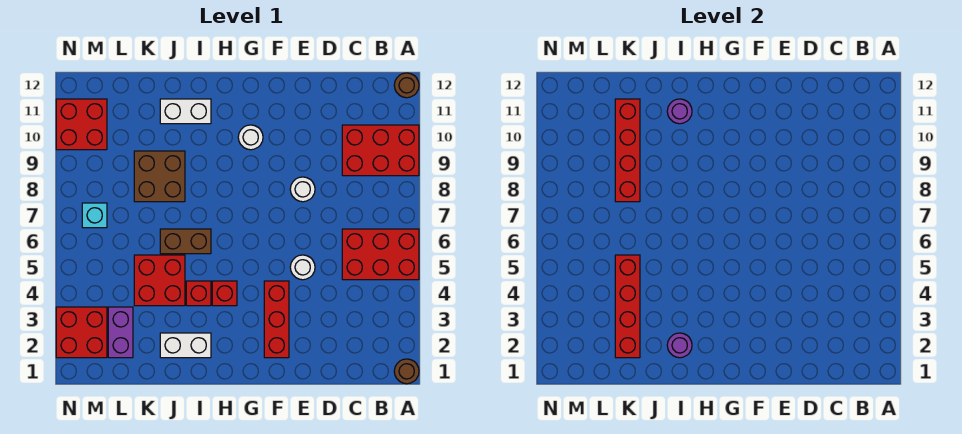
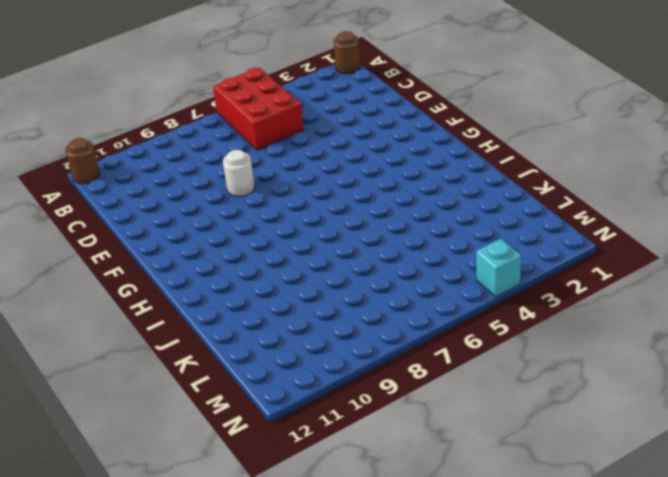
cyan brick N4 level 1 -> cyan brick M7 level 1
none -> red brick A9:C10 level 1
none -> white round brick E5 level 1
none -> red brick F2:F4 level 1

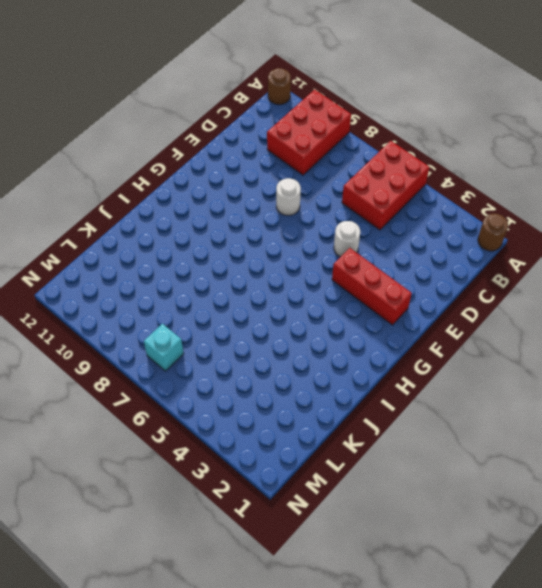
none -> white round brick G10 level 1
none -> red brick H4 level 1
none -> white brick I2:J2 level 1

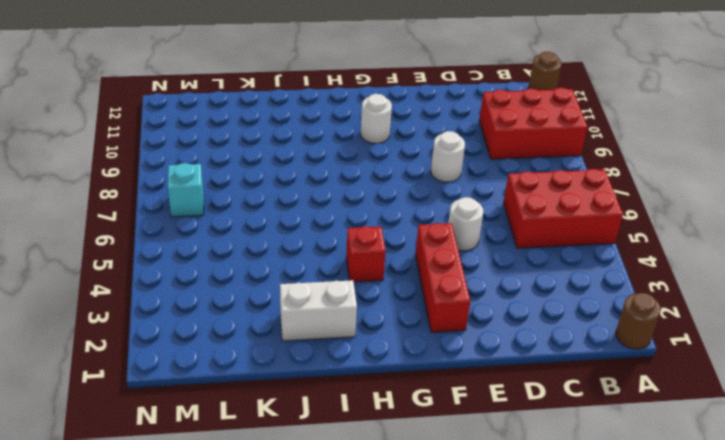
none -> red brick I4 level 1
none -> brown brick I6:J6 level 1
none -> white brick I11:J11 level 1

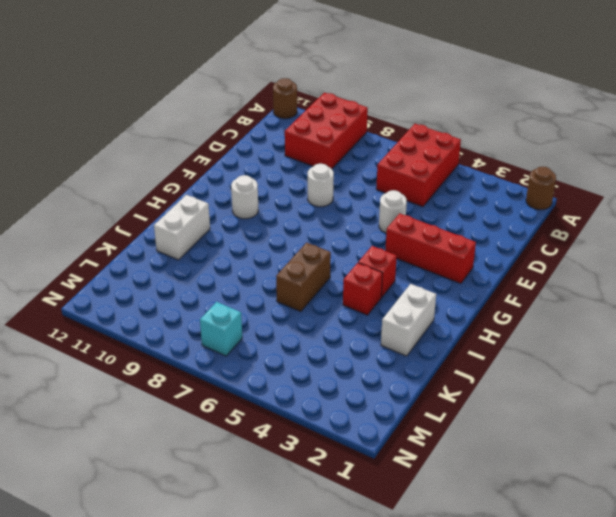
none -> red brick J4:K5 level 1
none -> brown brick J8:K9 level 1
none -> purple brick L2:L3 level 1

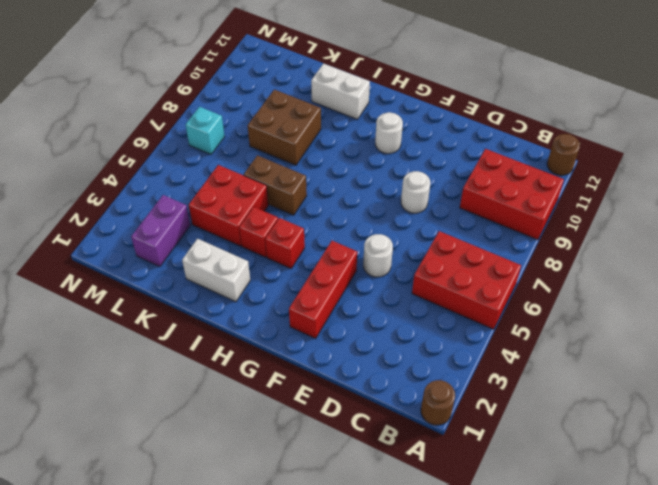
none -> red brick M2:N3 level 1
none -> red brick M10:N11 level 1
none -> purple round brick I2 level 2

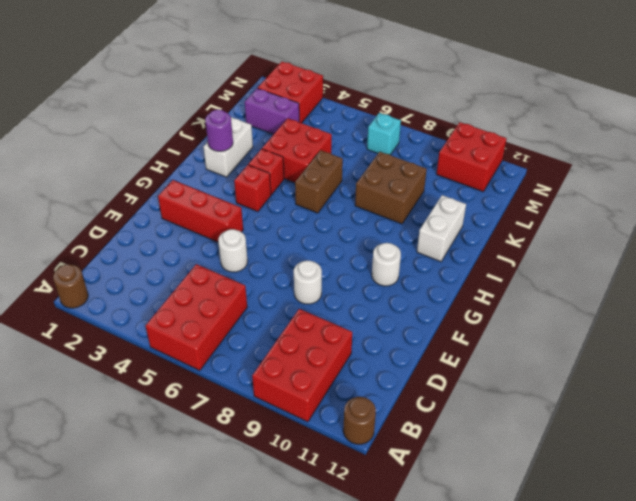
none -> purple round brick I11 level 2
none -> red brick K2:K5 level 2
none -> red brick K8:K11 level 2

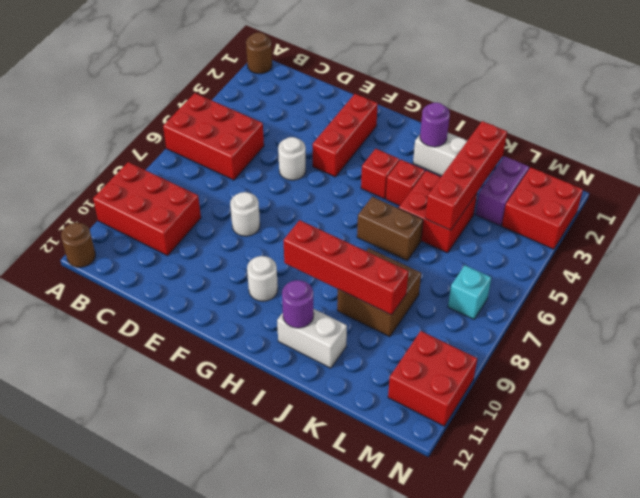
red brick H9:K9 level 2 -> red brick K8:K11 level 2

